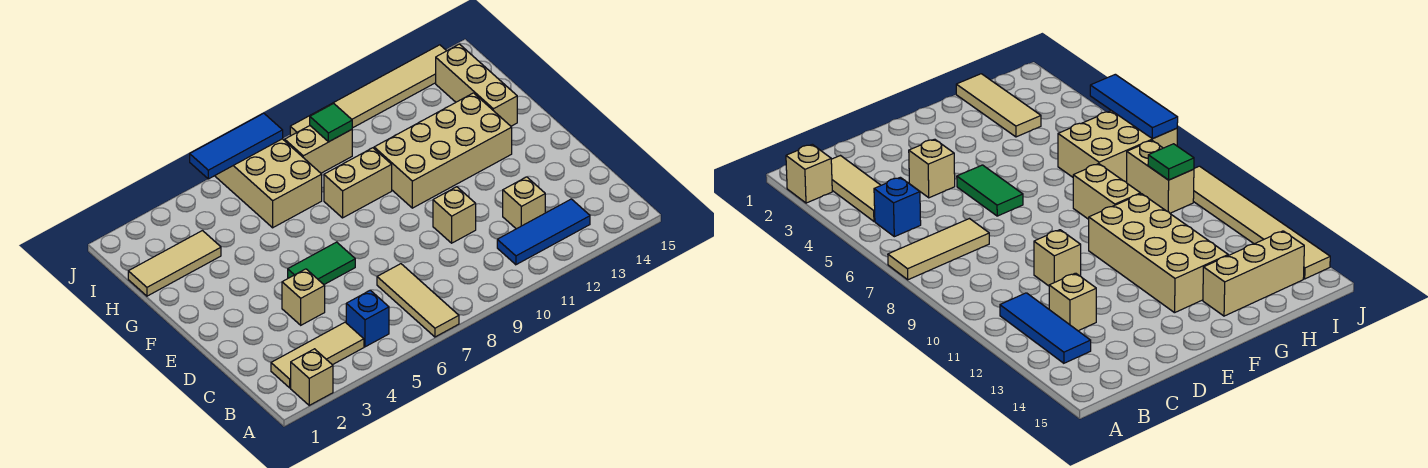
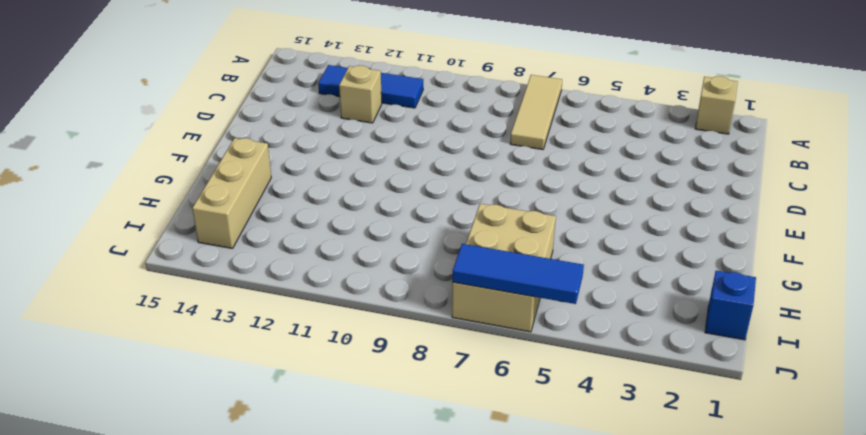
blue brick I1 level 1 -> blue brick B5 level 1
none -> tan tile B2:B4 level 1
none -> tan brick D4 level 1
none -> tan brick D10 level 1

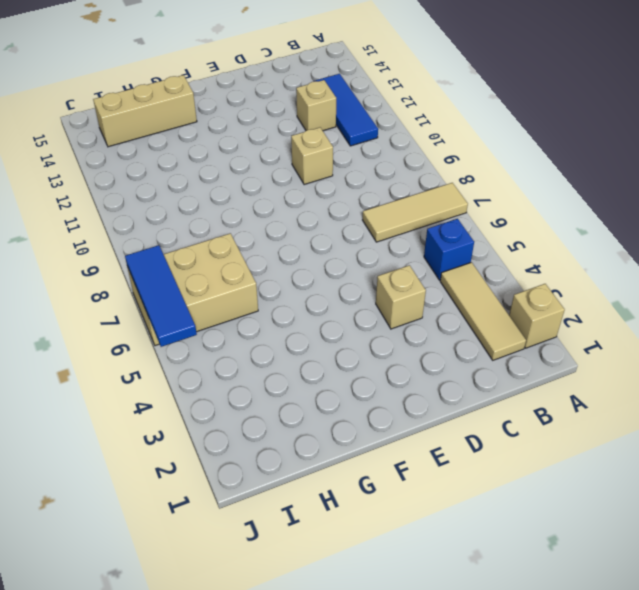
none -> green tile E5:E6 level 1
none -> tan brick F10:G13 level 1
none -> tan brick G8:G9 level 1

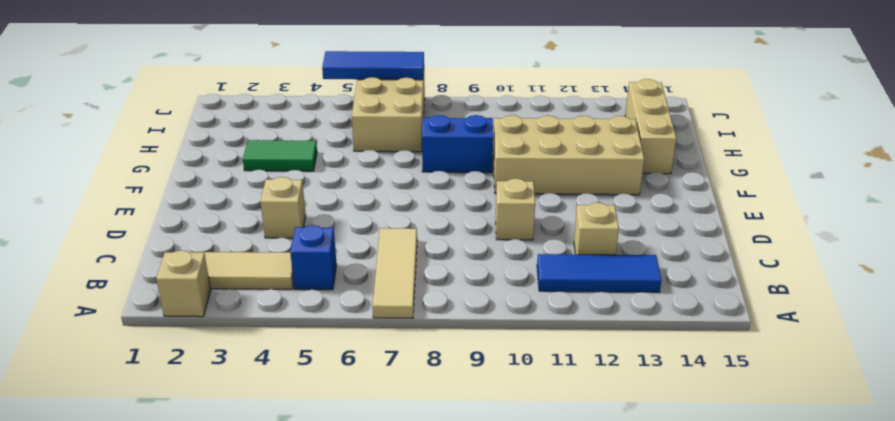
green tile G3:G4 level 1 -> green tile E5:E6 level 1
blue brick G8:G9 level 1 -> tan brick G8:G9 level 1
none -> tan tile H1:H3 level 1
none -> tan brick I8:I9 level 1
none -> tan tile J9:J14 level 1

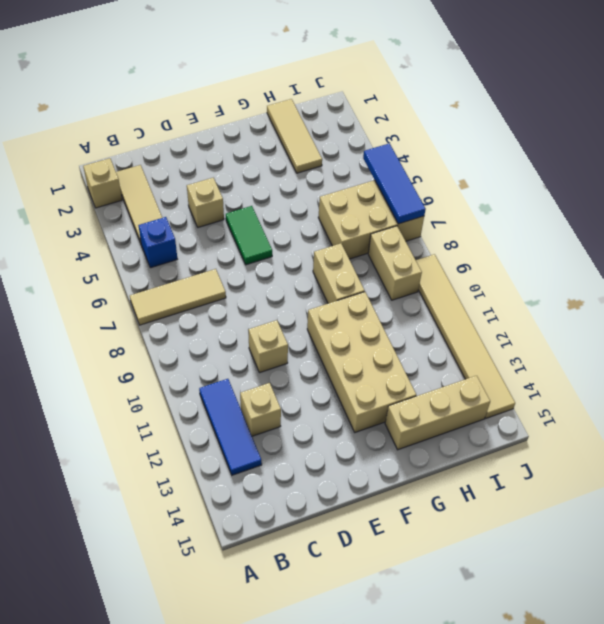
none -> green tile I9 level 2

